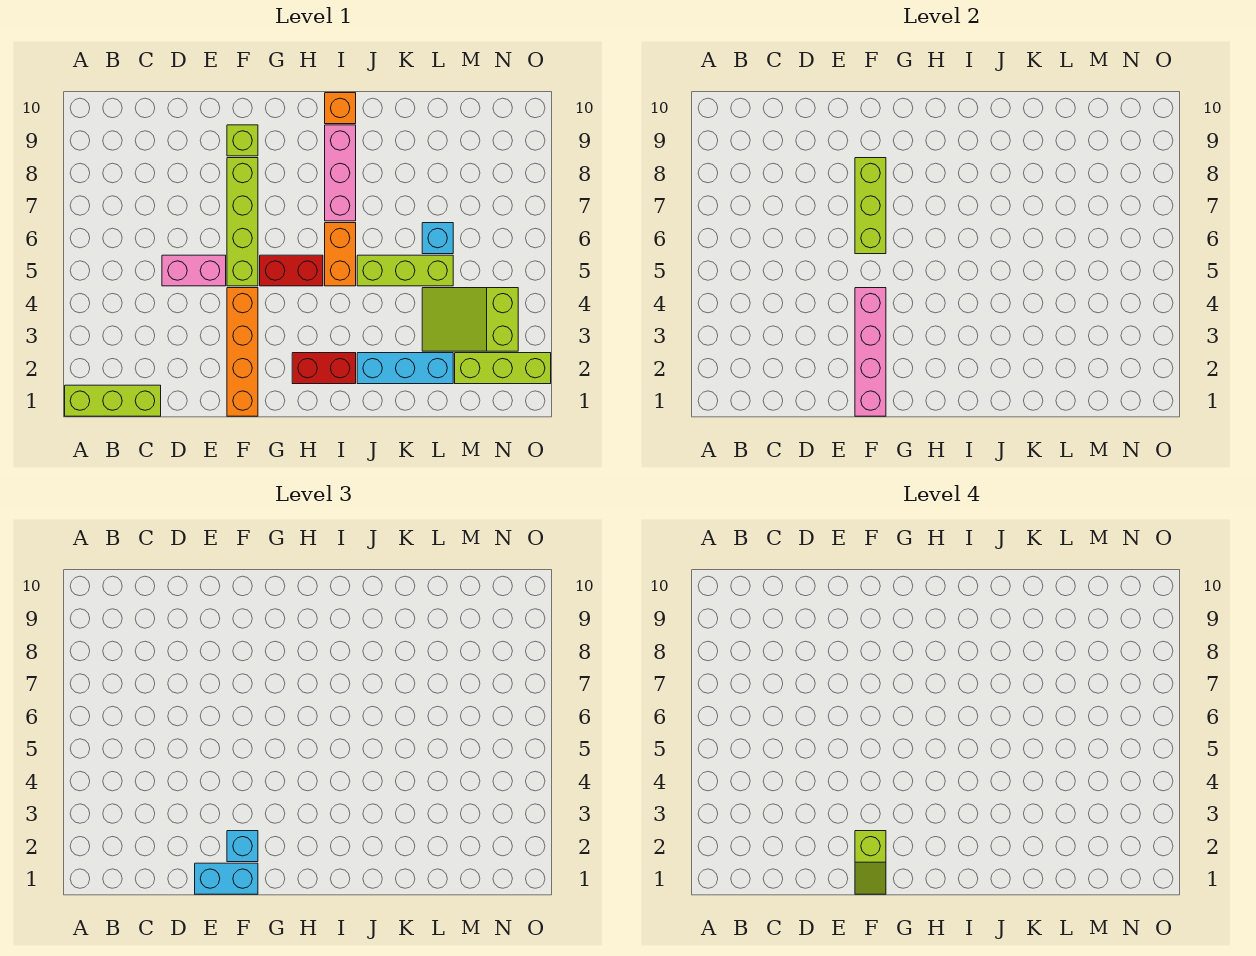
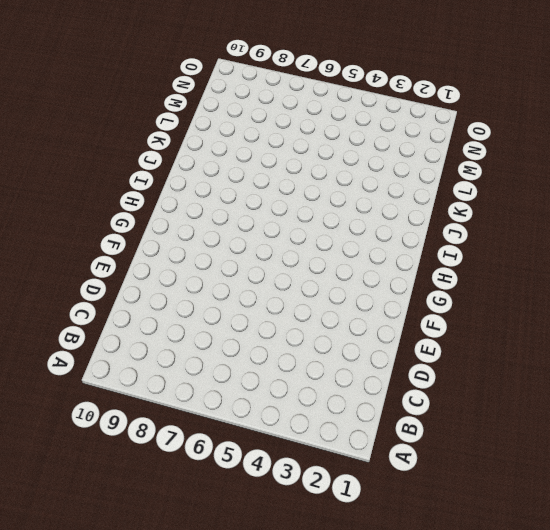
none -> lime brick A1:C1 level 1
none -> pink brick D5:E5 level 1
none -> orange brick F1:F4 level 1

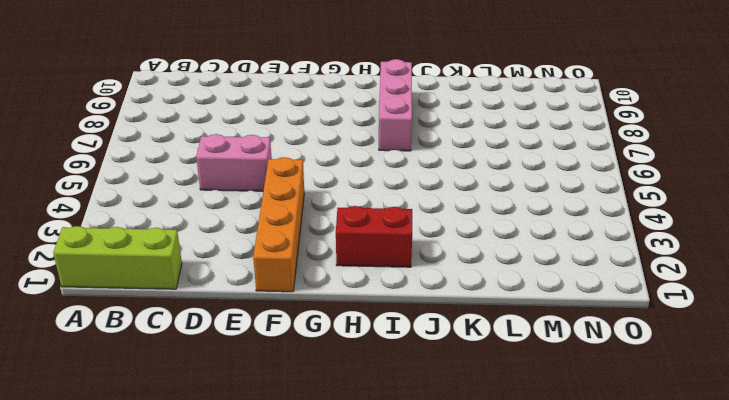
none -> lime brick F5:F8 level 1
none -> lime brick F9 level 1
none -> red brick G5:H5 level 1

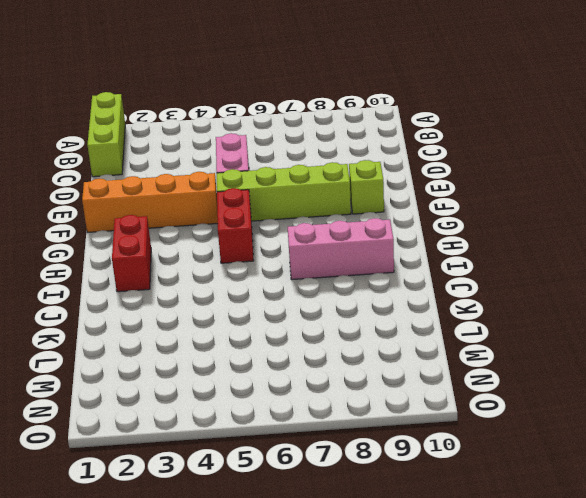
none -> orange brick I5:I6 level 1
none -> orange brick I10 level 1
none -> cyan brick J2:L2 level 1

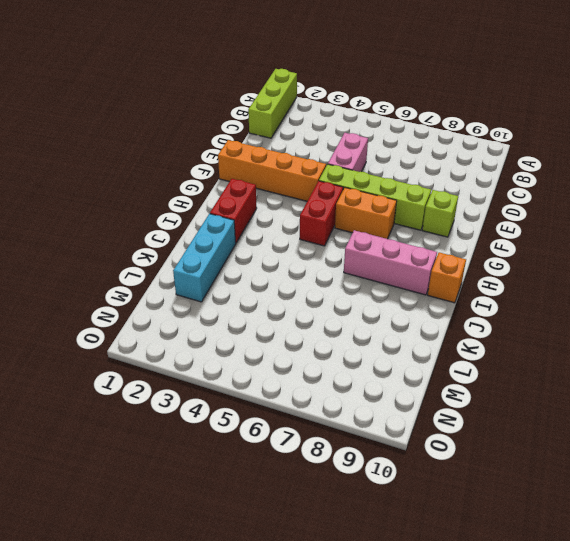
orange brick G6:G7 level 1 -> orange brick I5:I6 level 1
none -> lime brick J5:L5 level 1
none -> lime slope L3:N4 level 1 top N
none -> cyan brick L6 level 1

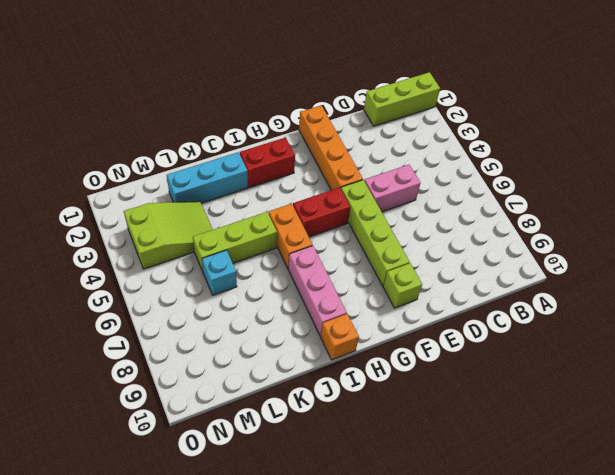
none -> lime brick M2:O2 level 1
none -> pink brick F1:F4 level 2
none -> lime brick F6:F8 level 2

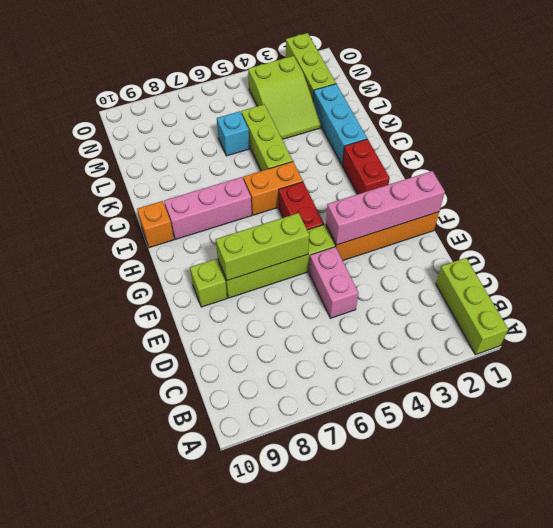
none -> cyan brick E1:F1 level 3
none -> cyan brick F2 level 3
none -> lime slope F1:F2 level 4 top 2

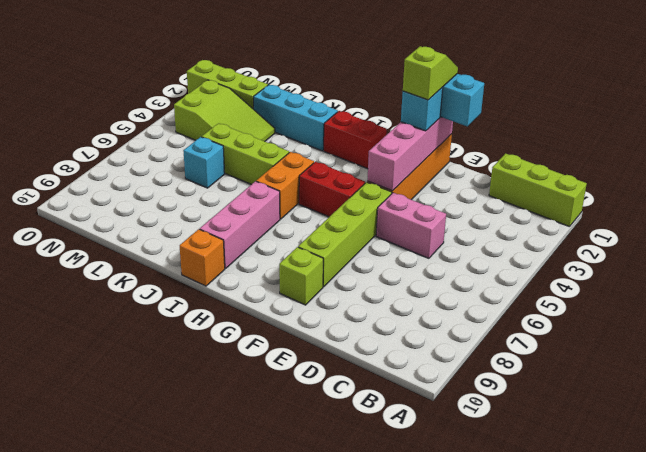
none -> lime brick F6:F8 level 2

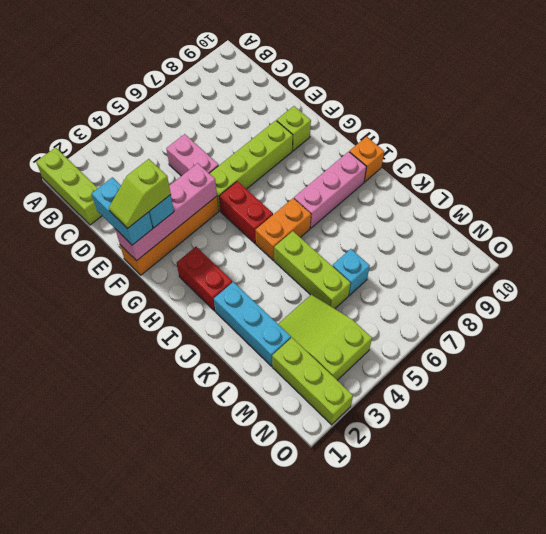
none -> lime brick F6:F8 level 2

